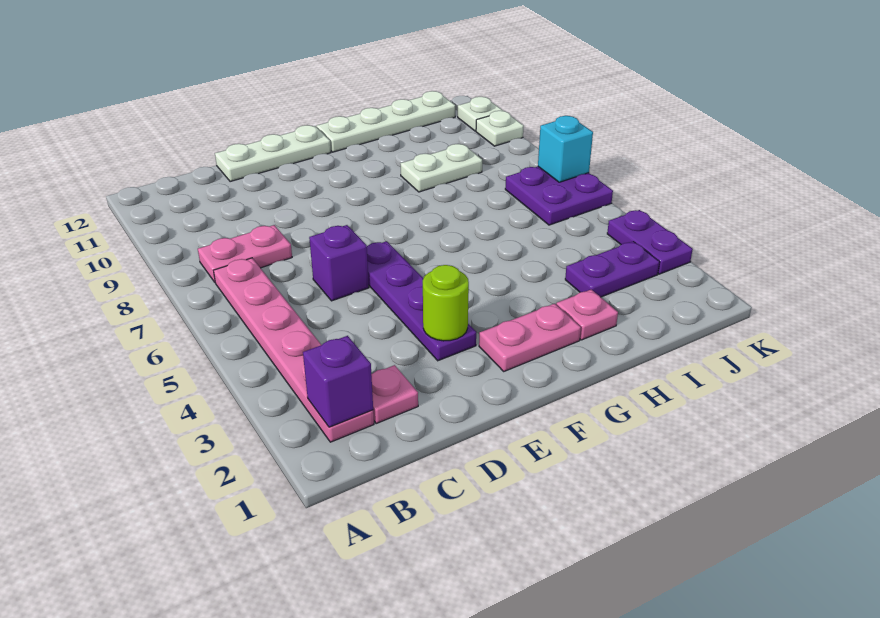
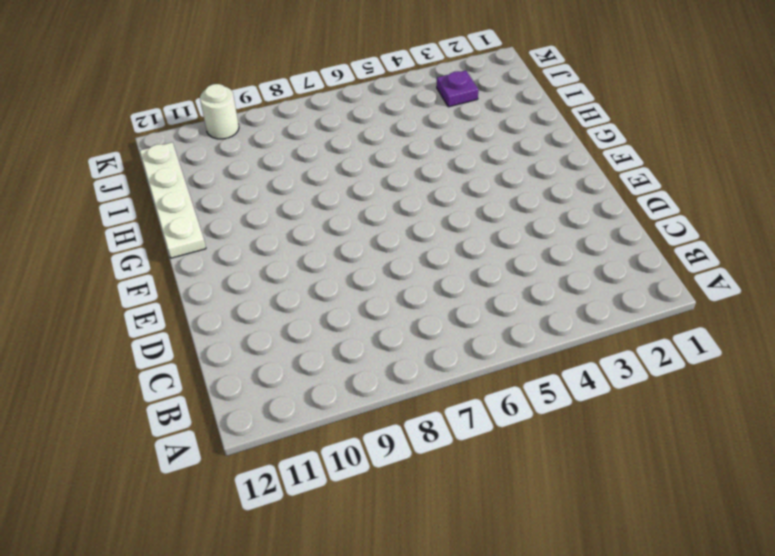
purple plate J3 level 1 -> purple plate I3:J3 level 1
white round brick K10 level 1 -> white plate K10 level 1
none -> pink plate B2:B7 level 1
none -> pink plate B8:C8 level 1
none -> pink plate C2 level 1

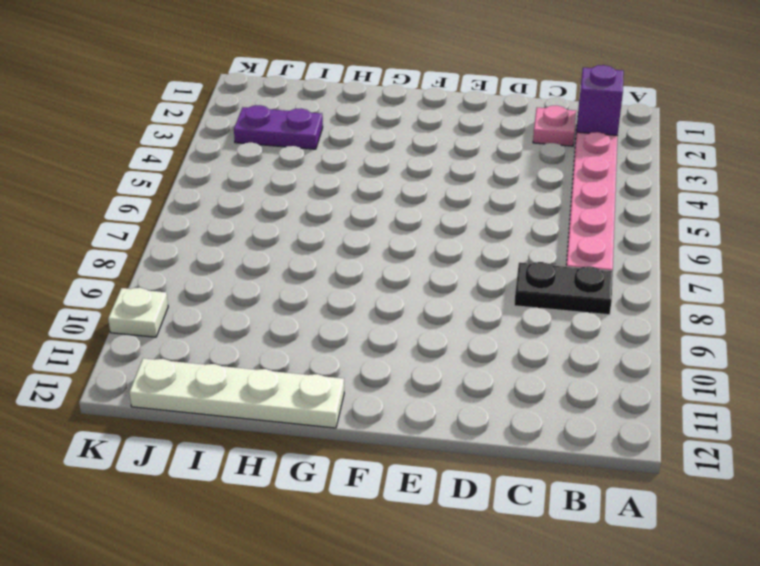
black plate B8:C8 level 1 -> pink plate B8:C8 level 1
none -> purple brick D6 level 1
none -> white plate D12:F12 level 1
none -> purple plate E3:E6 level 1

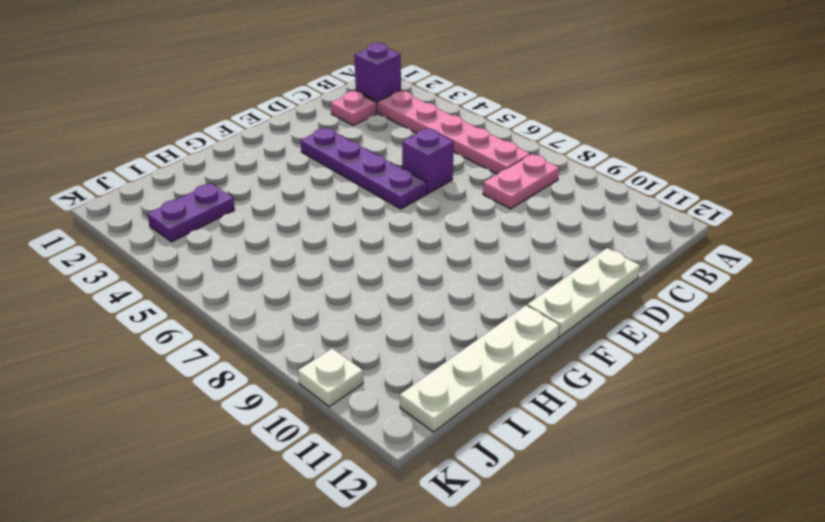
none -> pink plate F2:G2 level 1
none -> pink plate H2 level 1
none -> white plate H9:I9 level 1

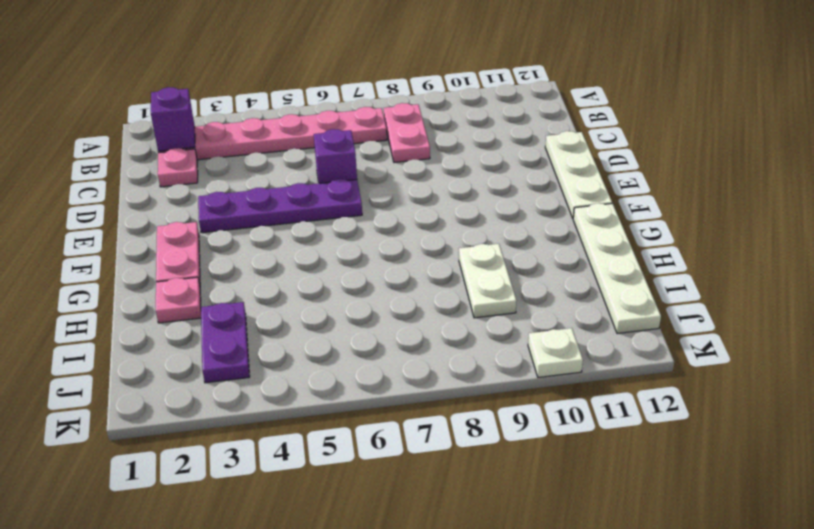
none -> purple plate J6:K7 level 1
none -> purple plate K3:K4 level 1
none -> white plate K11 level 1

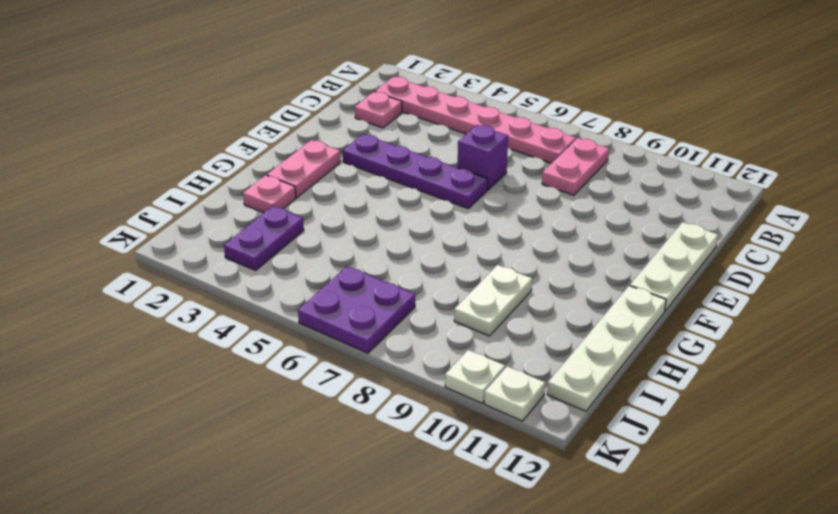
none -> purple plate K3:K4 level 1
none -> purple brick B2 level 2
none -> lime round brick E3 level 2

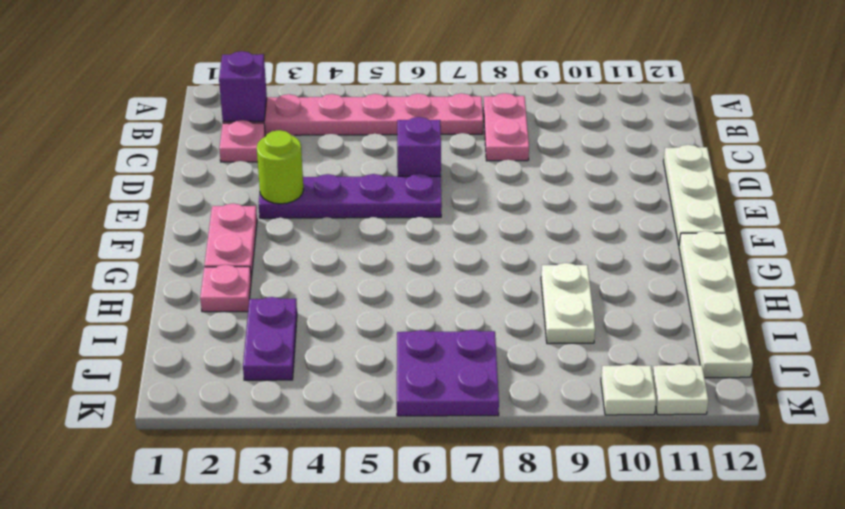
none -> purple plate K3:K4 level 1
none -> cyan brick K7 level 2

